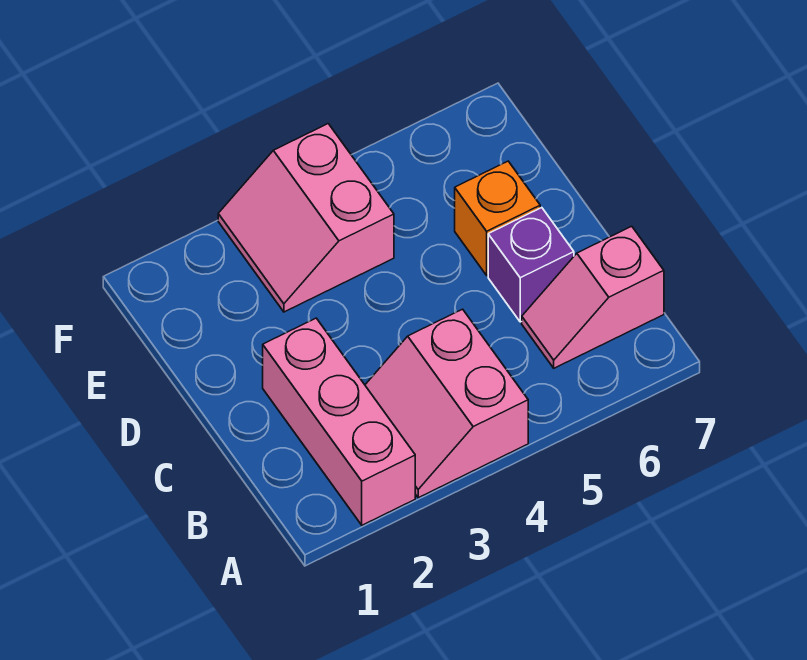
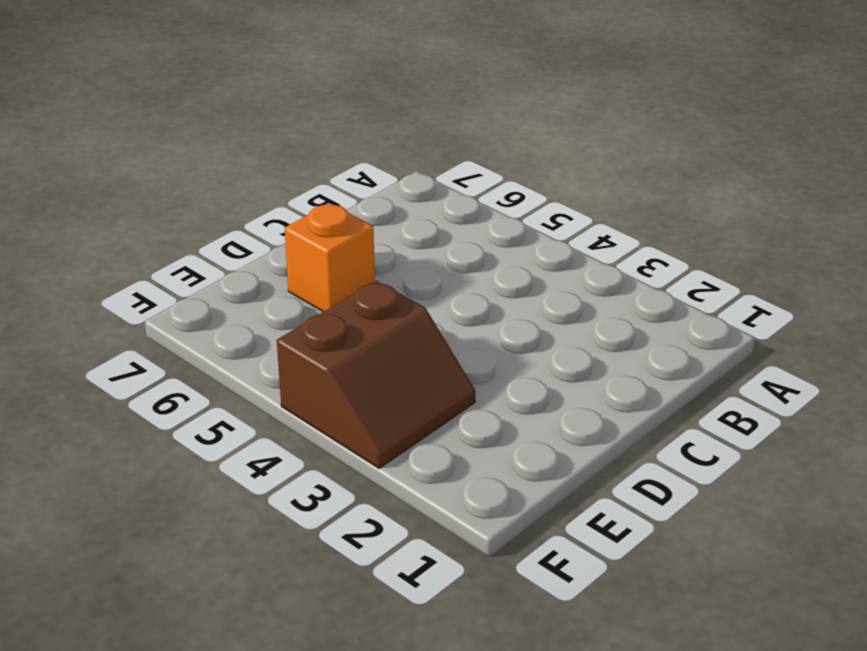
brown slope E3:F4 level 1 top 4 -> pink slope E3:F4 level 1 top 4
none -> pink brick A2:C2 level 1
none -> pink slope A3:B4 level 1 top 4

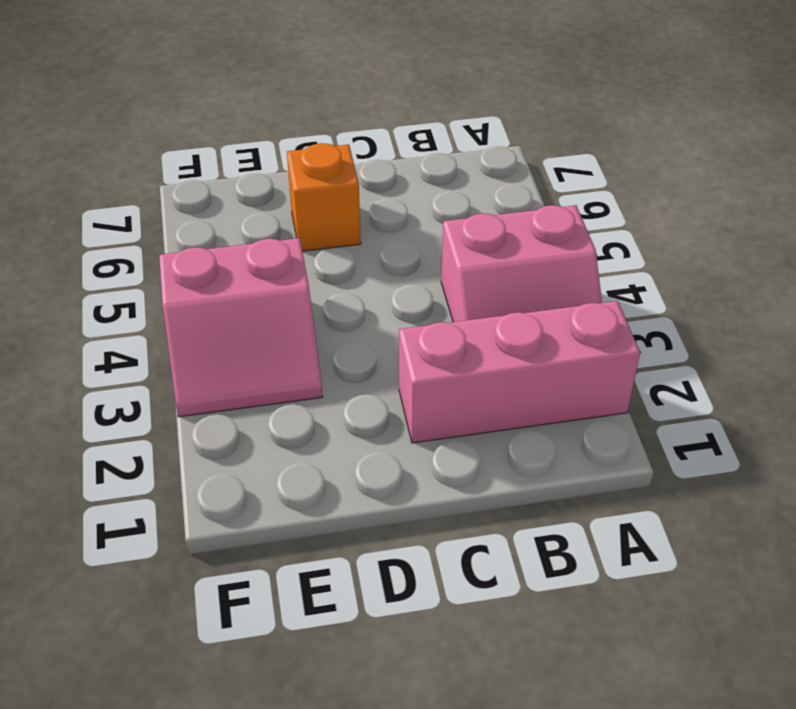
none -> pink slope B6:B7 level 1 top 7
none -> purple brick C6 level 1

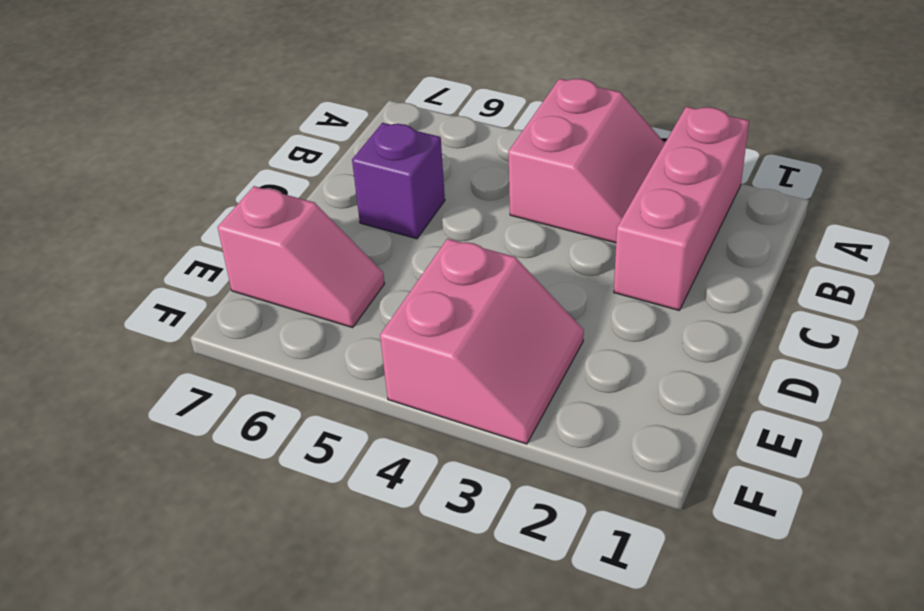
pink slope E6:E7 level 1 top 7 -> pink slope B6:B7 level 1 top 7
none -> orange brick D6 level 1

